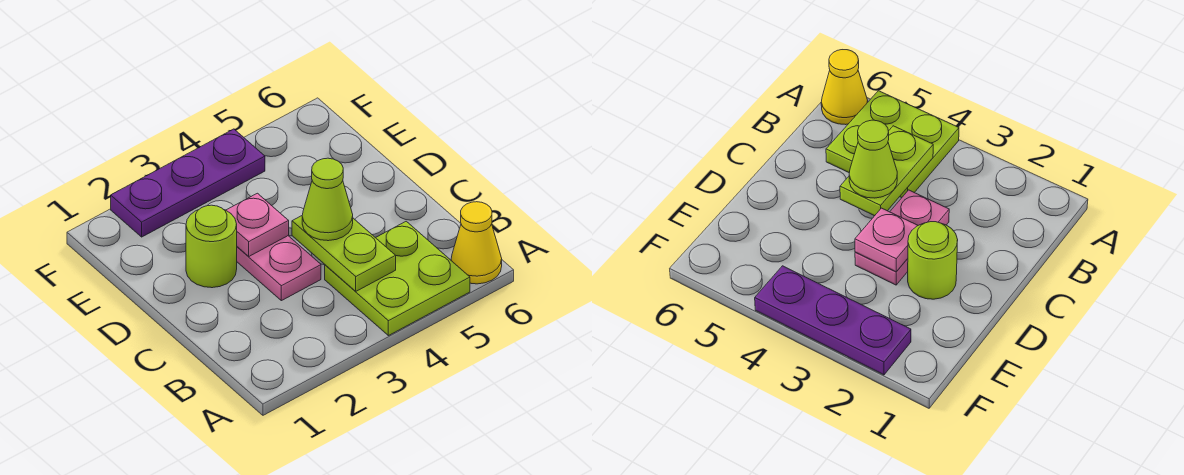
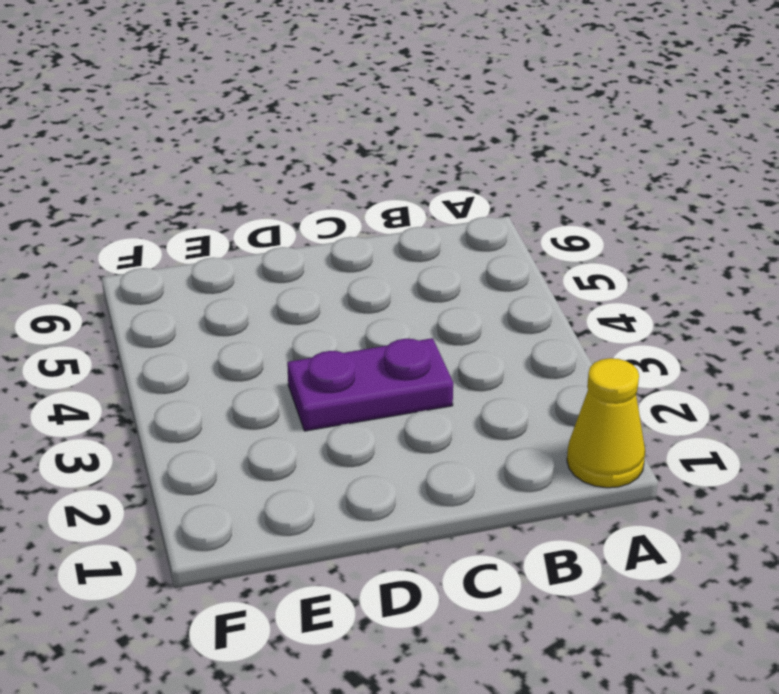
yellow cone A1 level 1 -> yellow cone A6 level 1
purple plate C3:D3 level 1 -> pink plate C3:D3 level 1
none -> lime plate A4:B5 level 1
none -> lime round brick D2 level 1

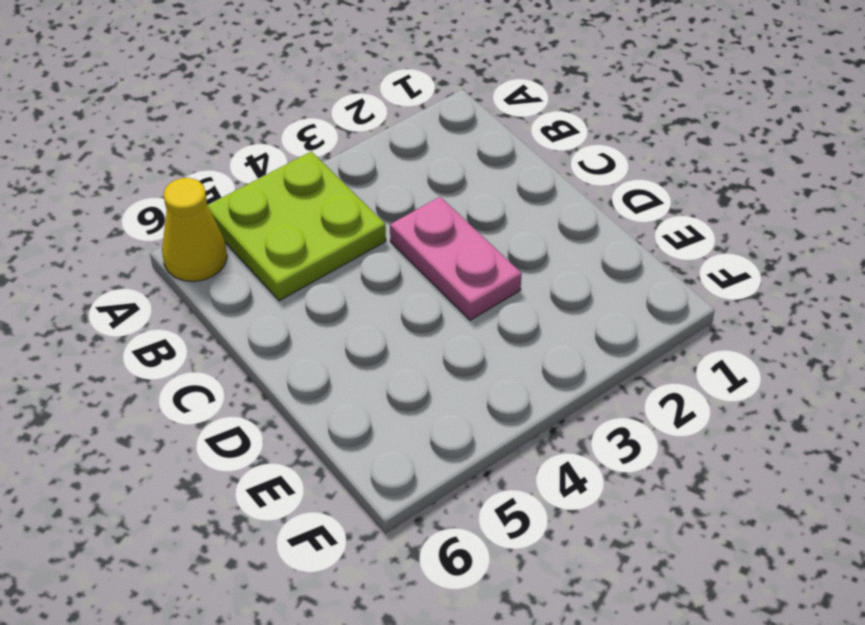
none -> lime round brick D2 level 1
none -> purple plate F2:F4 level 1

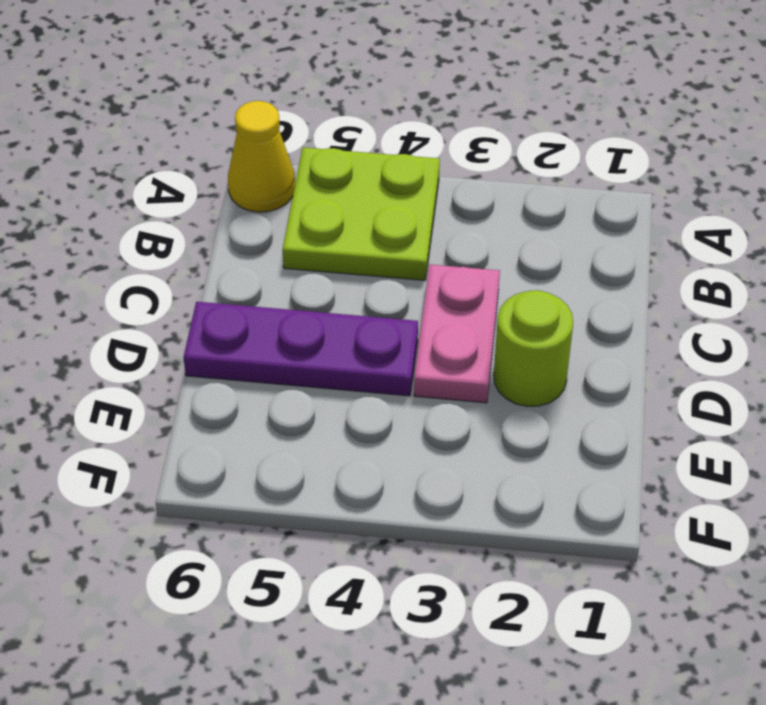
purple plate D4:D6 level 1 -> purple plate F2:F4 level 1
none -> lime plate B4:C4 level 2
none -> pink plate D3 level 2

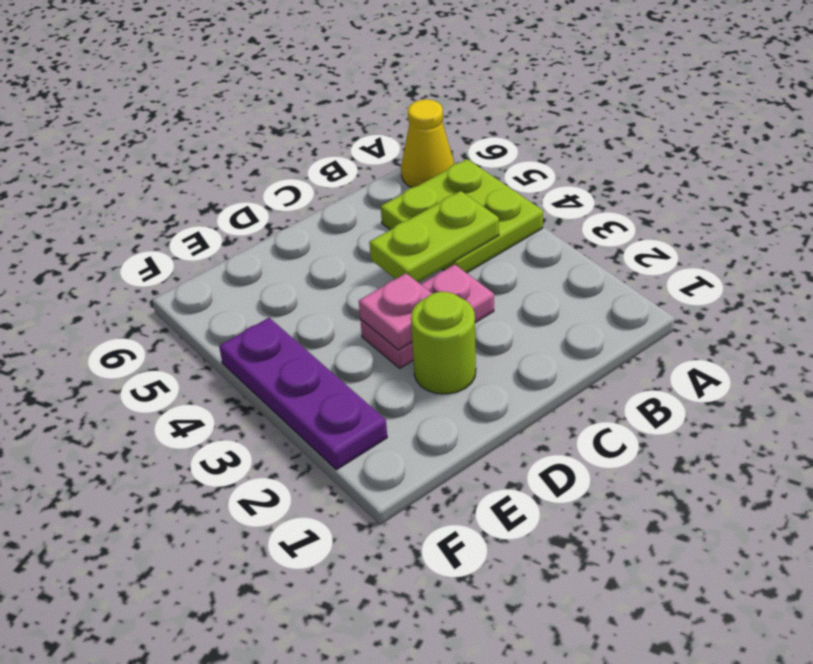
none -> lime cone C4 level 3

